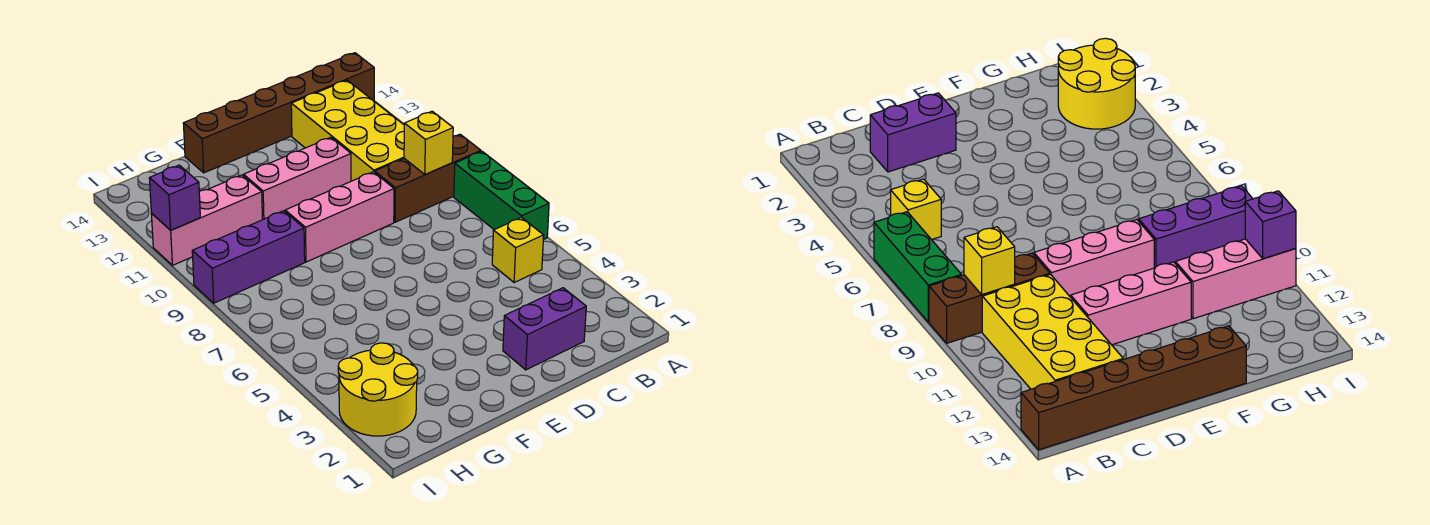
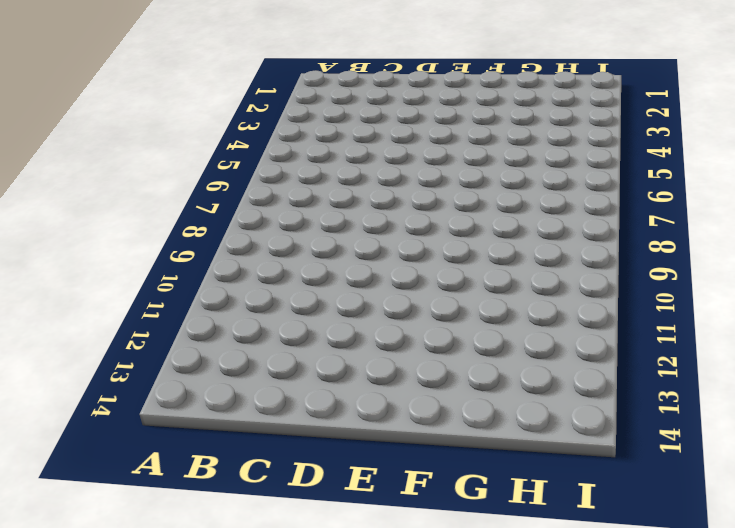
none -> green brick A6:A8 level 1
none -> brown brick A9:C9 level 1
none -> brown brick A14:F14 level 1

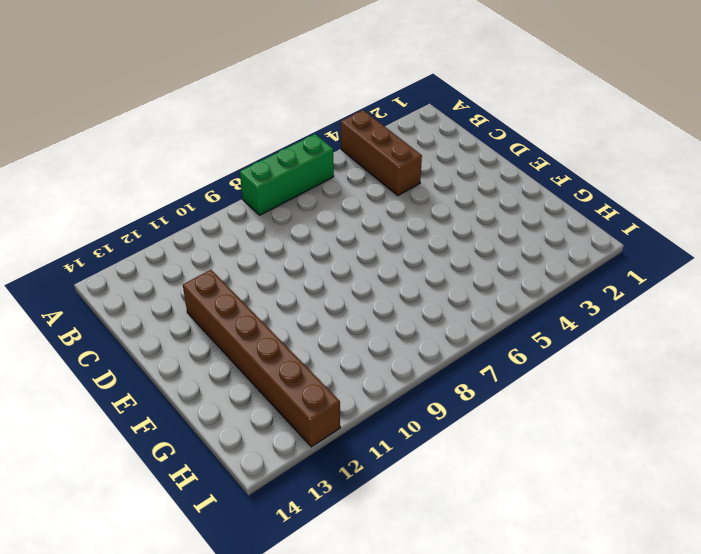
brown brick A4:C4 level 1 -> brown brick A9:C9 level 1
brown brick D12:I12 level 1 -> brown brick A14:F14 level 1
none -> yellow brick B5 level 1
none -> yellow brick B10:C13 level 1
none -> purple brick C2:D2 level 1

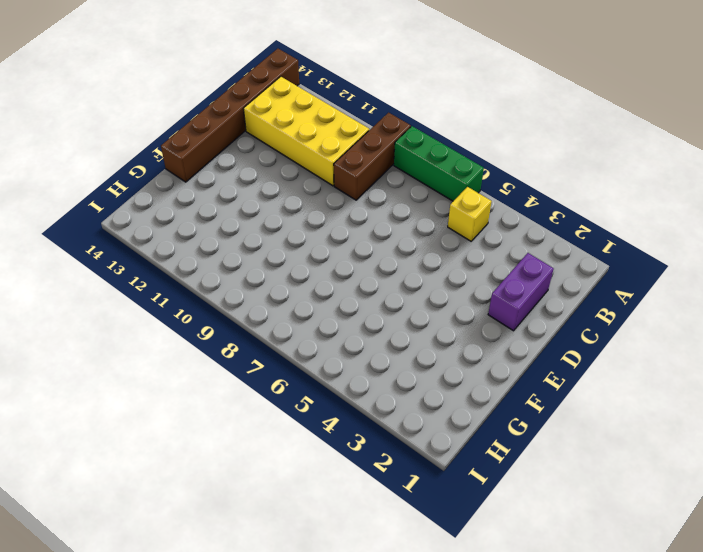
none -> pink brick D9:F9 level 1
none -> pink brick D11:F11 level 1
none -> purple brick G9:I9 level 1

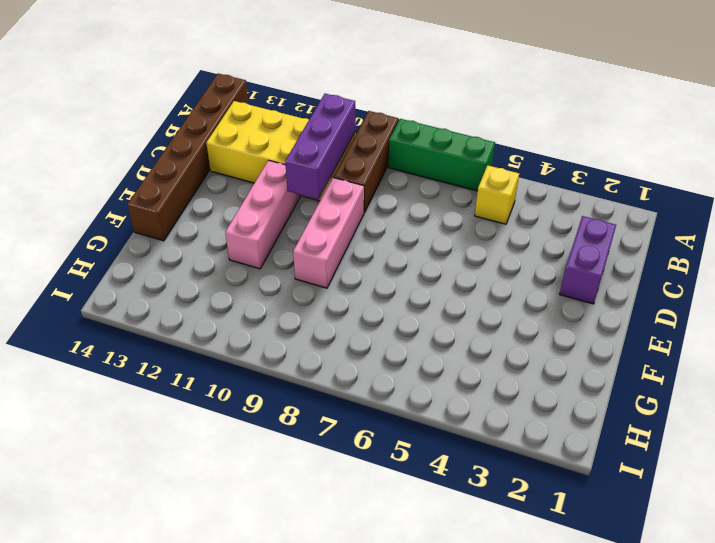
purple brick B10:D10 level 2 -> purple brick G9:I9 level 1
none -> pink brick G11:I11 level 1
none -> yellow round brick H2:I3 level 1
none -> yellow brick B9 level 2

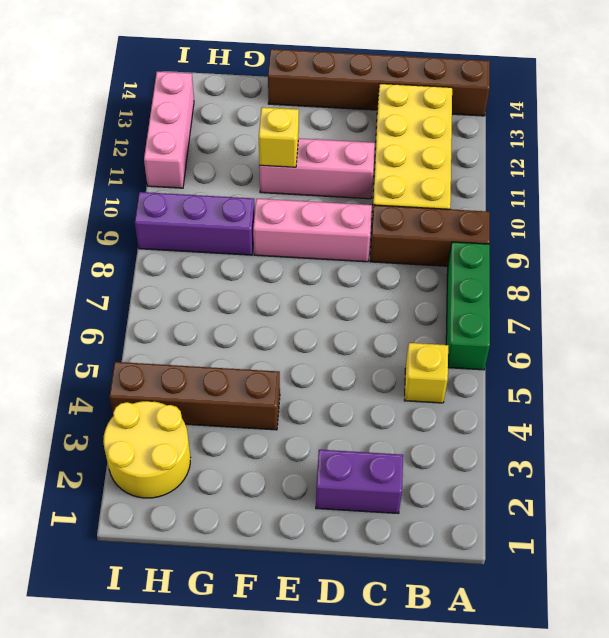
brown brick F4:I4 level 1 -> none
yellow brick F11 level 2 -> yellow brick B9 level 2
pink brick I11:I13 level 1 -> pink brick G11:I11 level 1
none -> purple brick I11 level 2

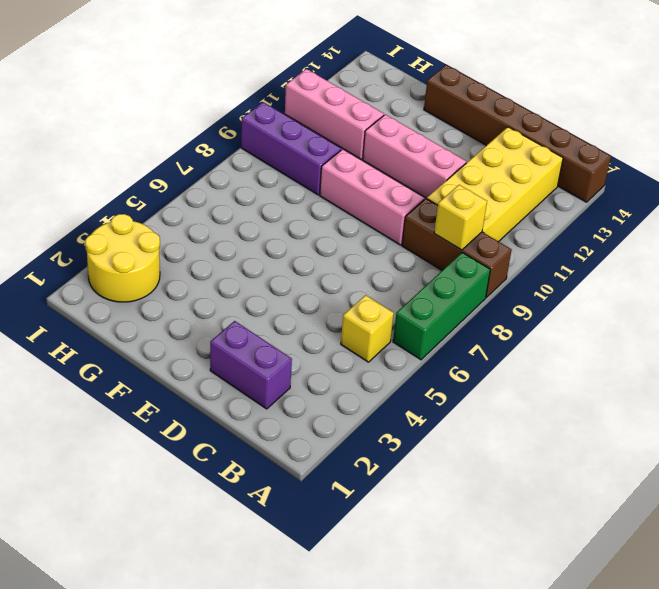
none -> purple brick I11 level 2

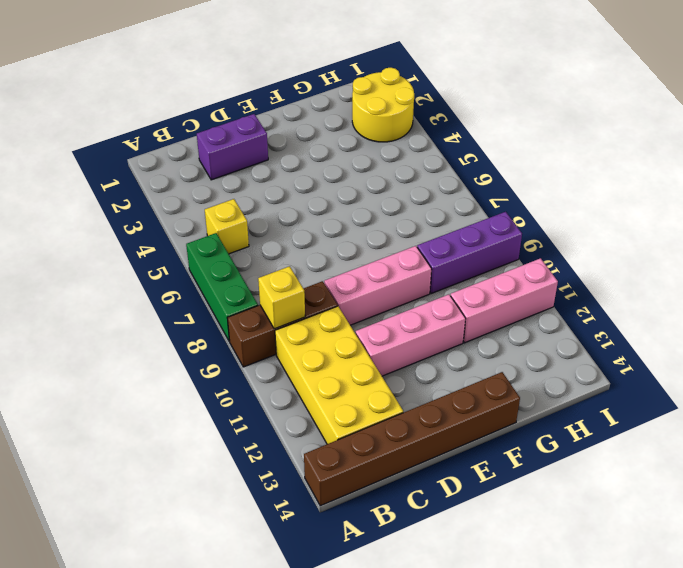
none -> purple brick I11 level 2

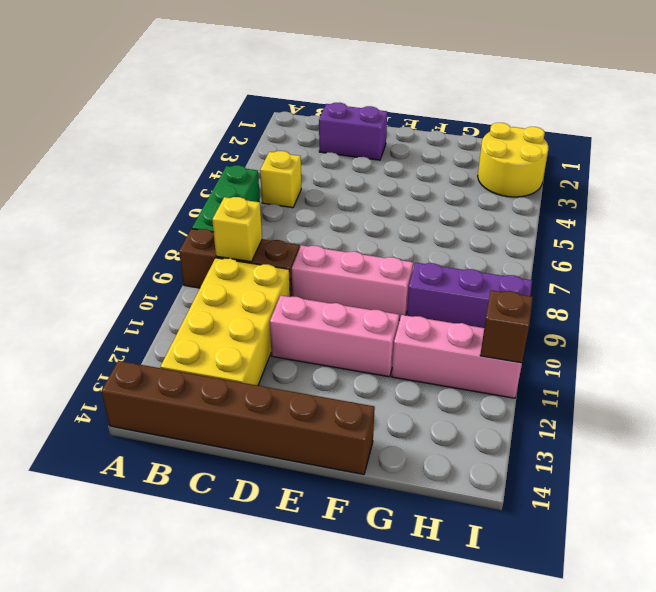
brown brick I11 level 2 -> purple brick I11 level 2

